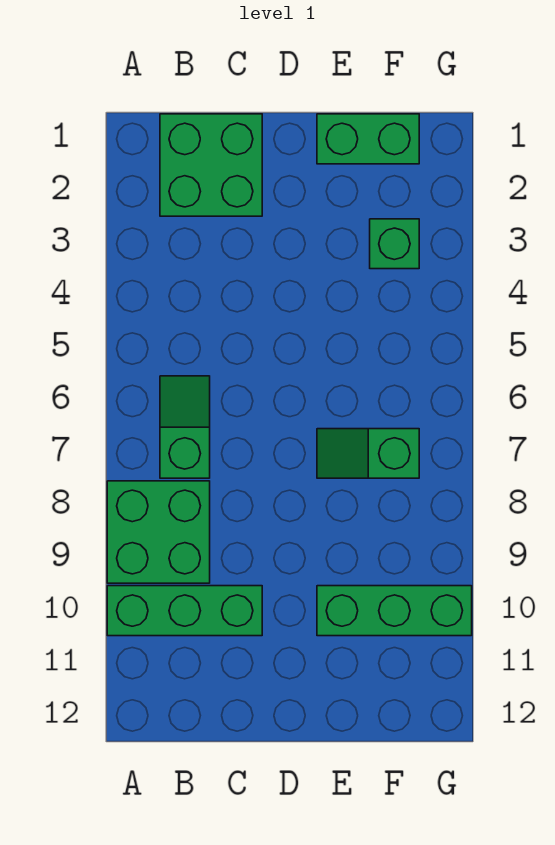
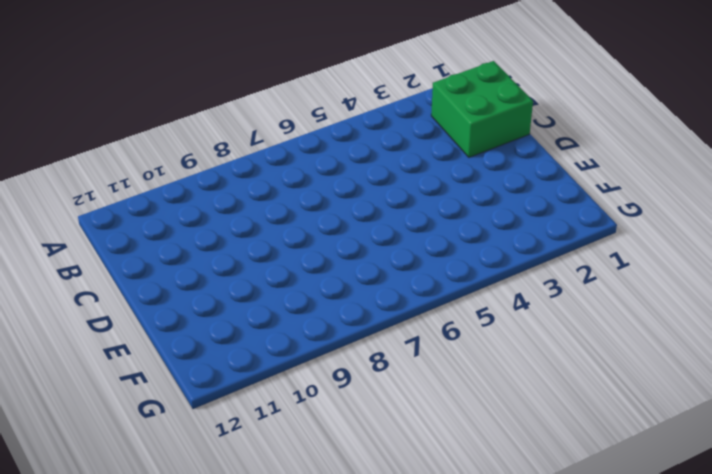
none -> green brick A8:B9 level 1
none -> green brick A10:C10 level 1

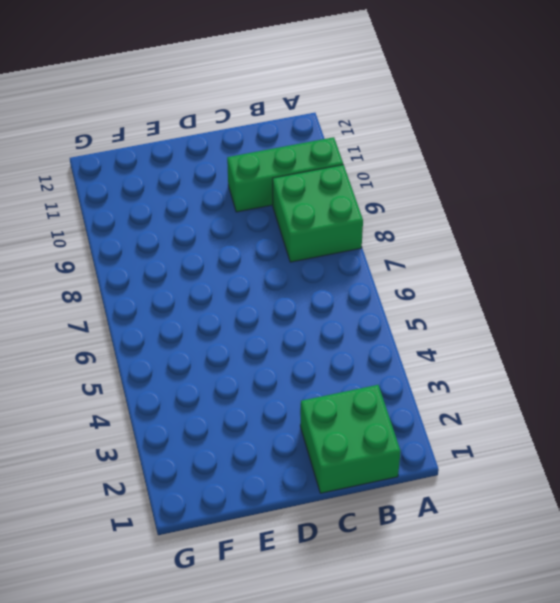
none -> green slope B6:B7 level 1 top 7
none -> green brick E1:F1 level 1

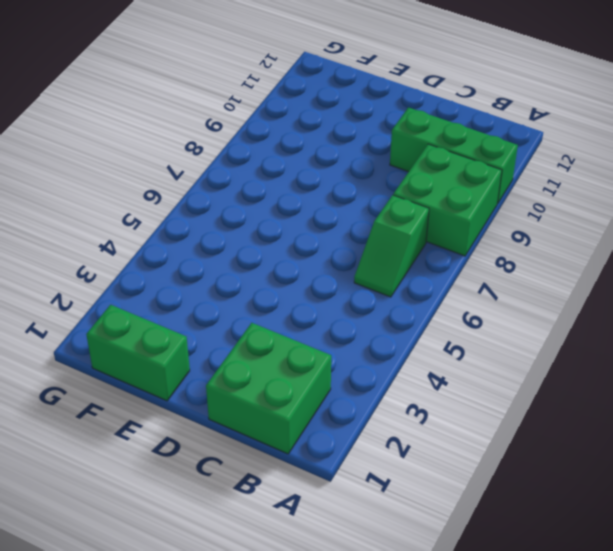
none -> green slope E7:F7 level 1 top F
none -> green brick E10:G10 level 1

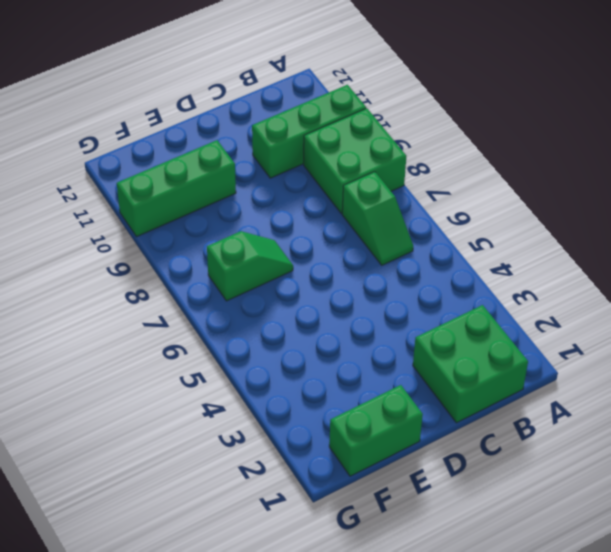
none -> green brick F3 level 1

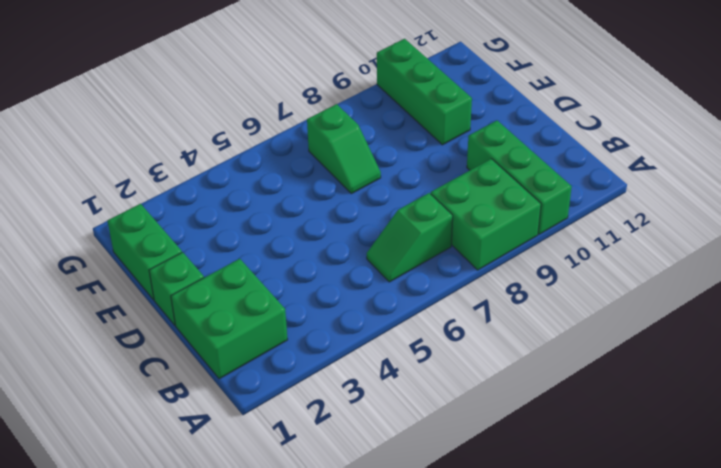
green brick D1 level 1 -> green brick F3 level 1

